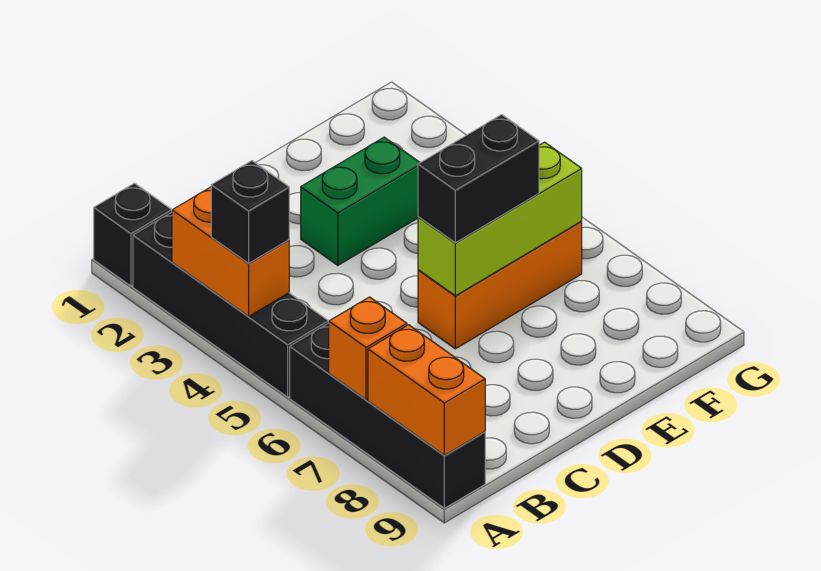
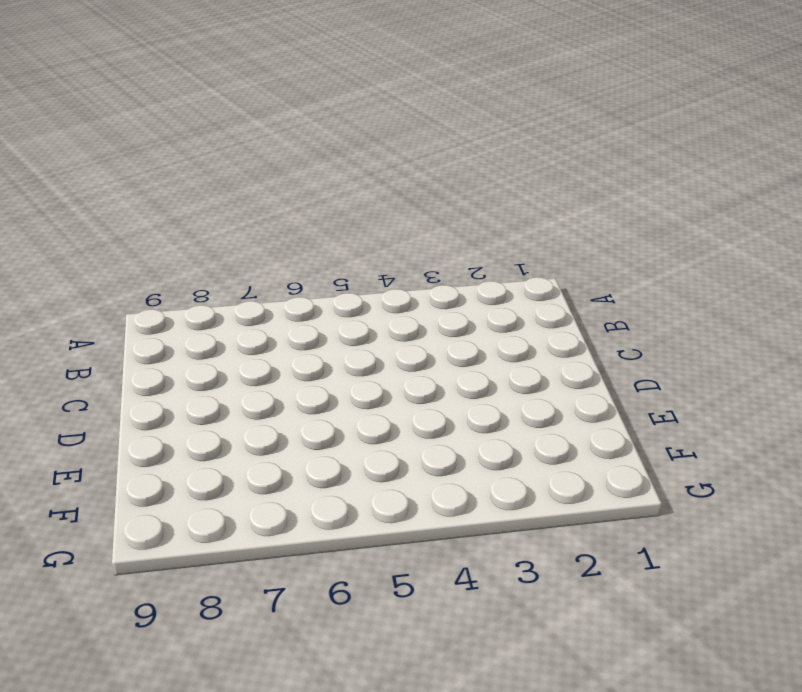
none -> black brick A1 level 1
none -> black brick A2:A5 level 1

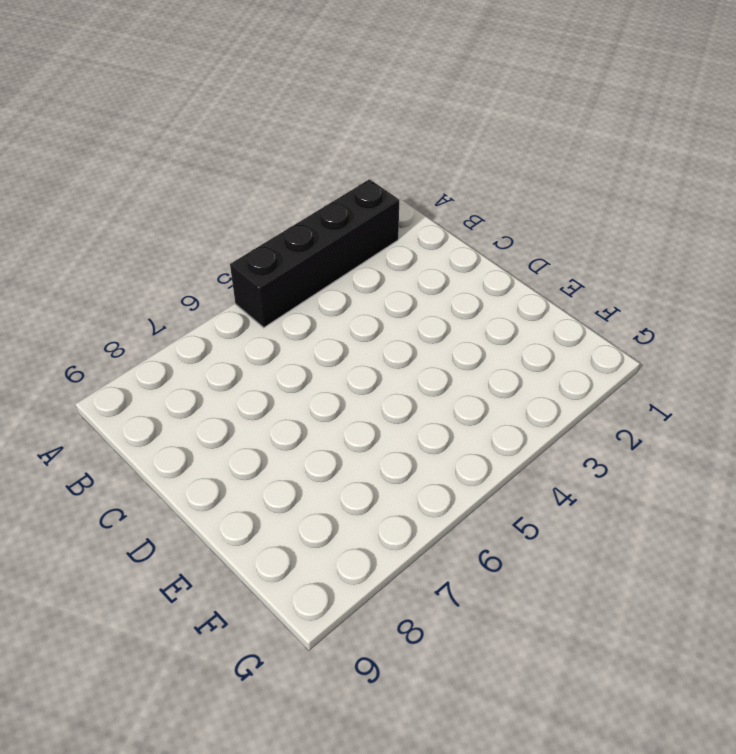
none -> black brick A1 level 1
none -> black brick A6:A9 level 1

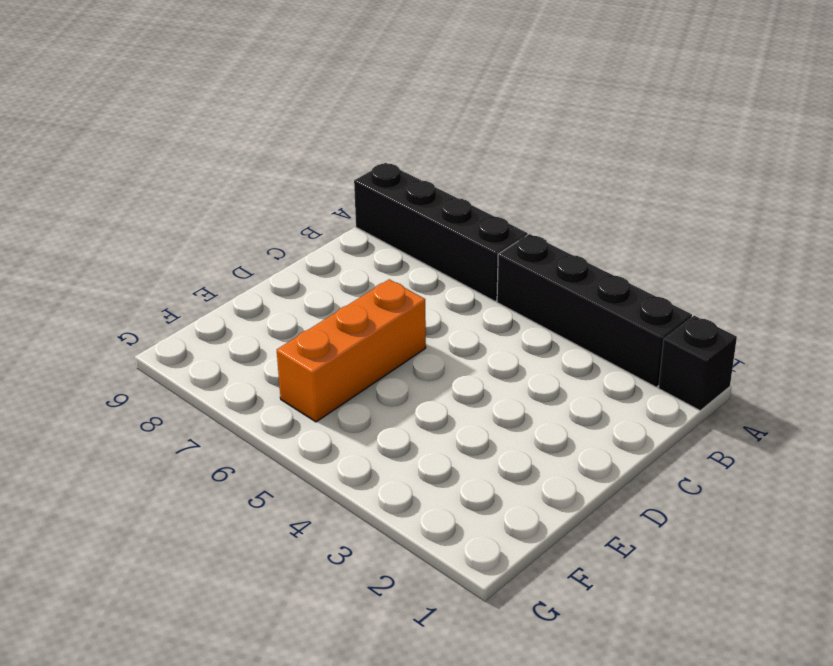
none -> green brick D3:E3 level 1
none -> orange brick A3:A4 level 2

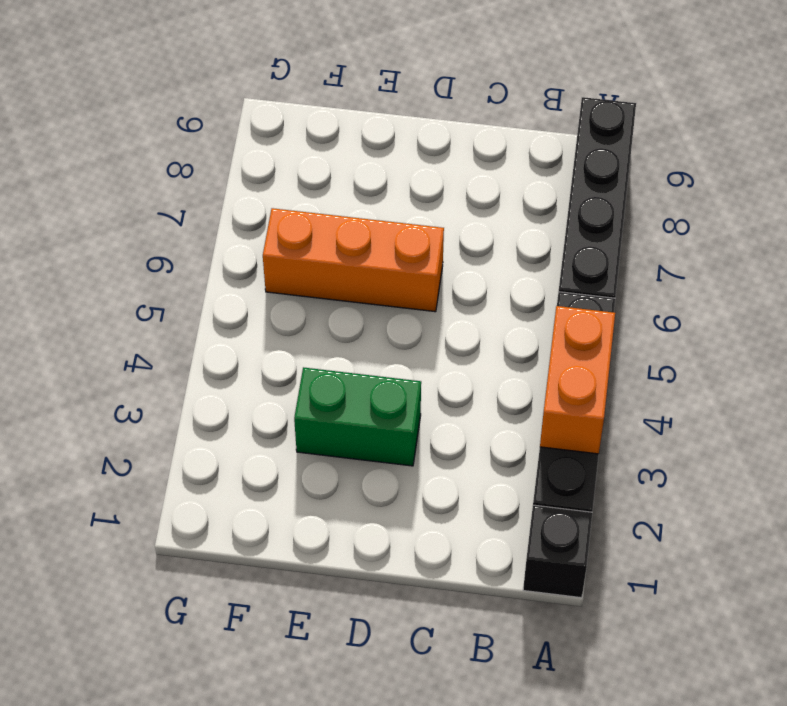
none -> orange brick A7 level 2
none -> orange brick A8:A9 level 2

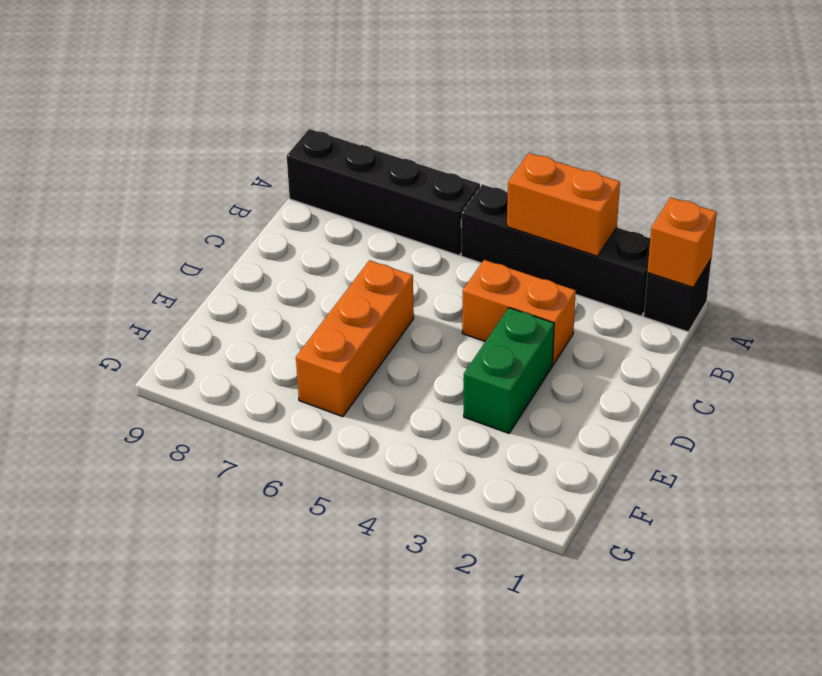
orange brick A1 level 2 -> orange brick A7 level 2
orange brick C3:C4 level 1 -> orange brick A8:A9 level 2
none -> lime brick D6:F6 level 2
none -> black brick A4 level 3

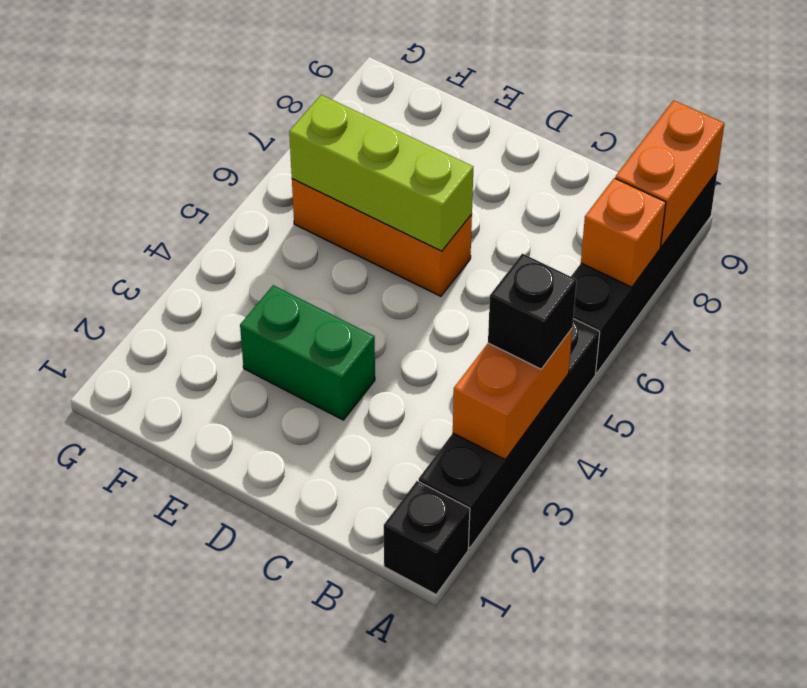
none -> black brick D6:E6 level 3

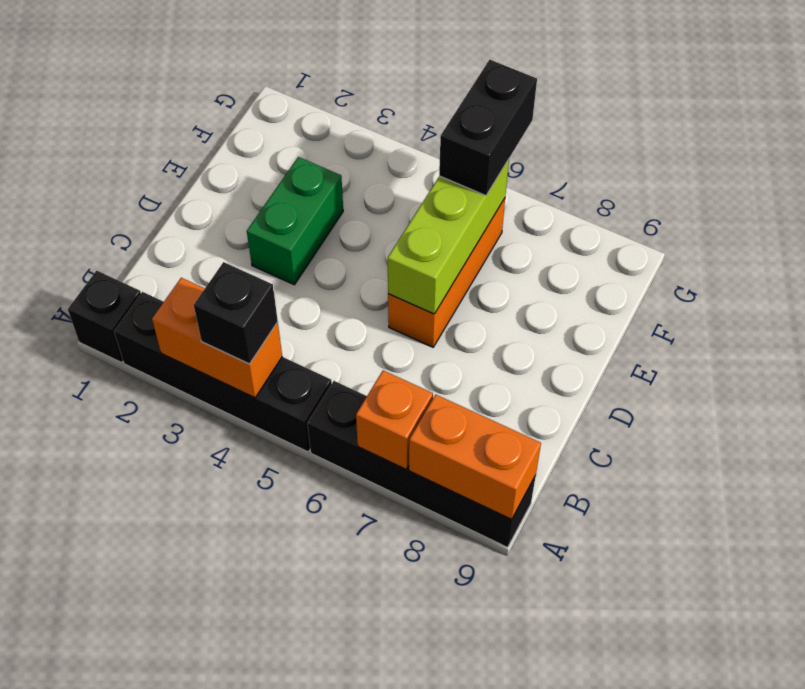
black brick F6:G6 level 3 -> black brick D6:E6 level 3

